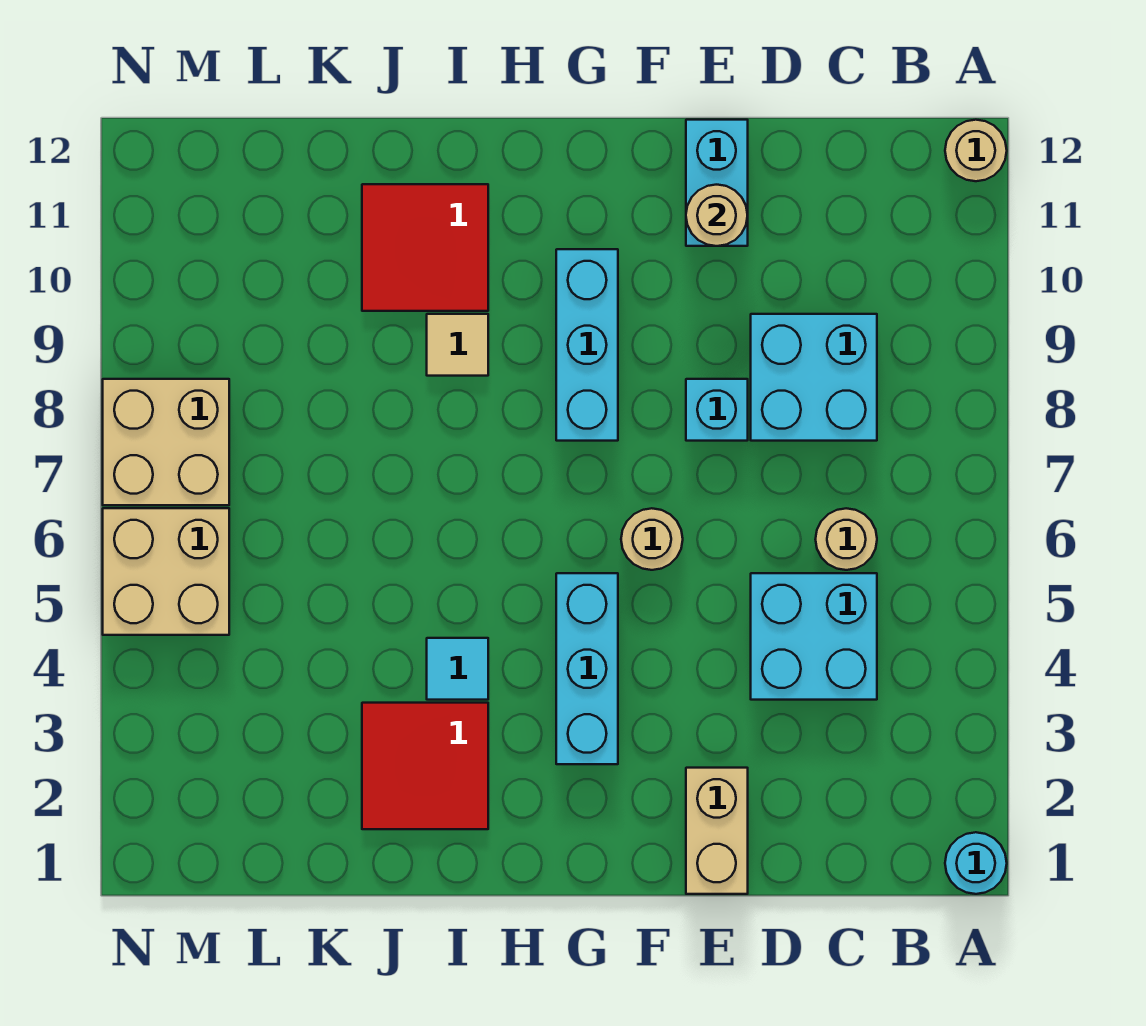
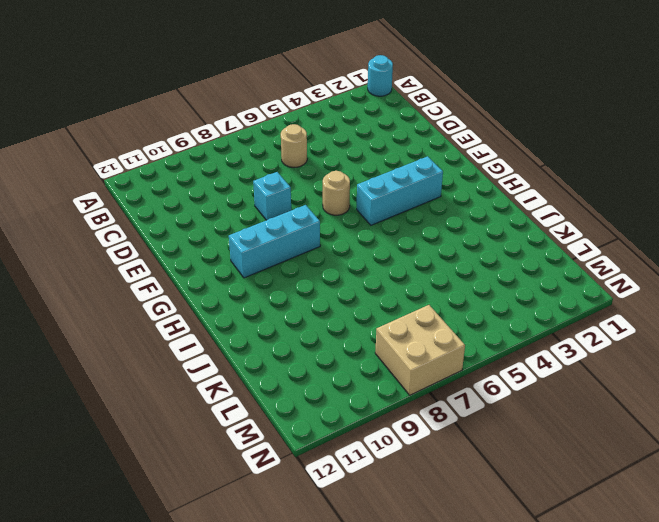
none -> tan round brick A12 level 1
none -> cyan brick C4:D5 level 1
none -> cyan brick C8:D9 level 1

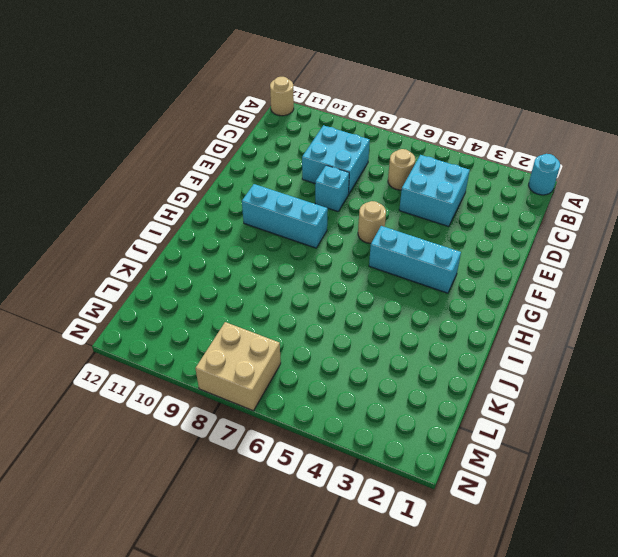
none -> tan brick E1:E2 level 1
none -> cyan brick E11:E12 level 1
none -> red tile I2:J3 level 1

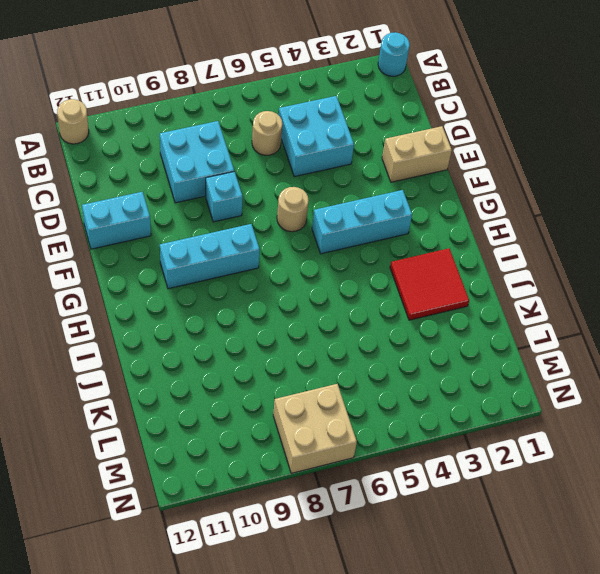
none -> cyan tile I4 level 1
none -> tan tile I9 level 1
none -> red tile I10:J11 level 1

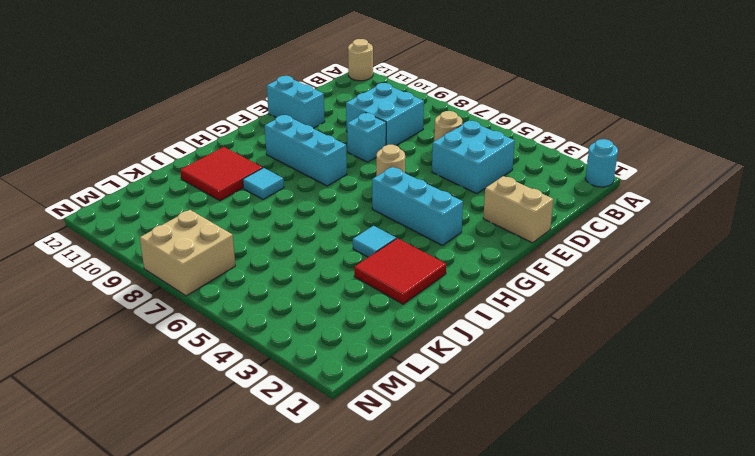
cyan tile I9 level 1 -> tan tile I9 level 1
none -> tan brick M5:N6 level 1
none -> tan round brick E11 level 2

